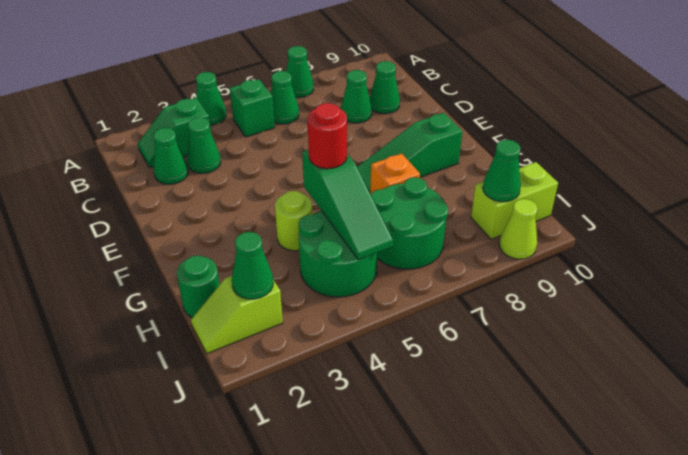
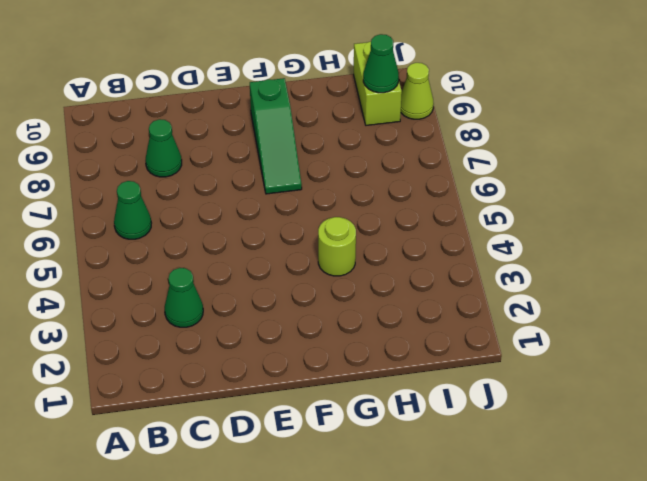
none -> green cone A4 level 1
none -> green cone A7 level 1
none -> green slope B2:B3 level 1 top 3

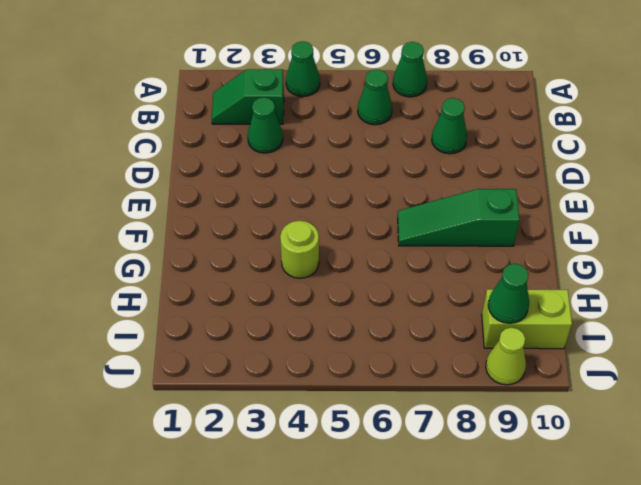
none -> green brick B5 level 1
none -> green cone C2 level 1
none -> green cone C9 level 1

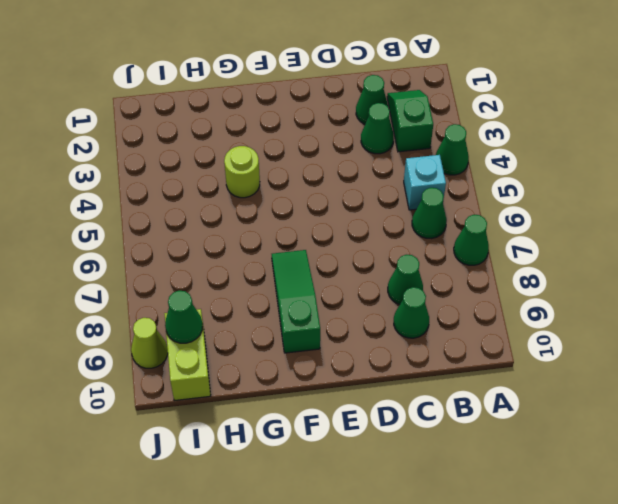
cyan brick B5 level 1 -> green brick B5 level 1
none -> orange brick G7 level 1
none -> green round brick H1 level 1
none -> green round brick H4:I5 level 1

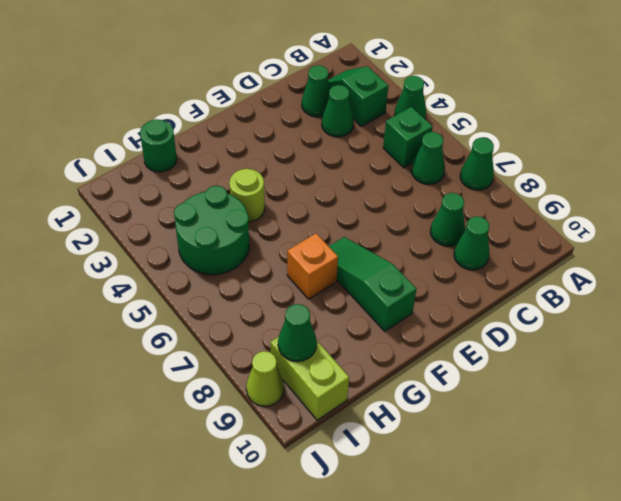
none -> green round brick H6:I7 level 1
none -> lime slope I1:I2 level 1 top 2
none -> green slope G5:I5 level 2 top G

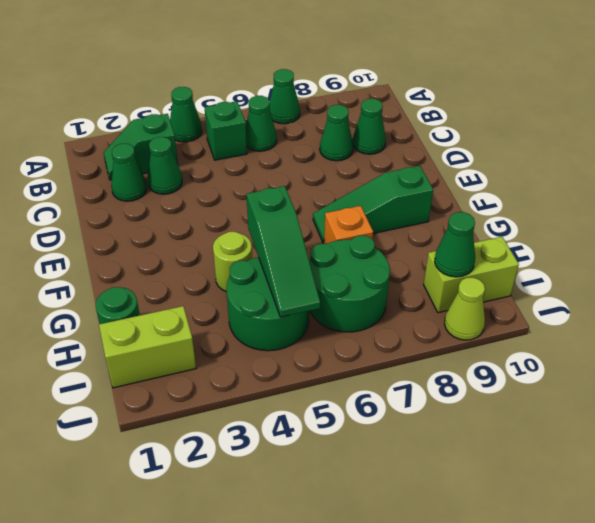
lime brick I1:I2 level 1 -> lime slope I1:I2 level 1 top 2
none -> green cone I2 level 2
none -> red round brick G5 level 3

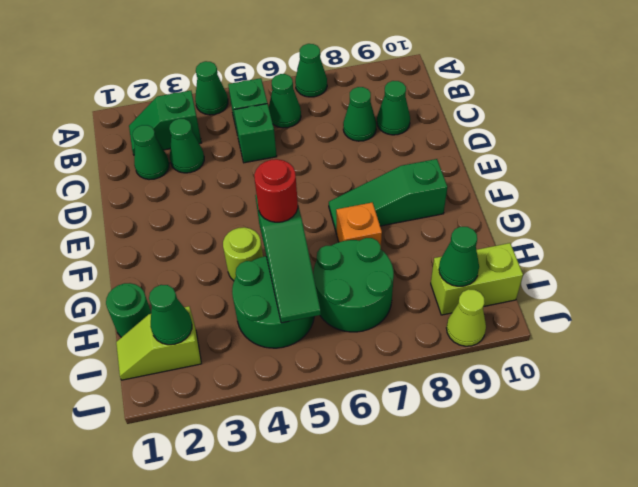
green brick C5 level 1 -> none

